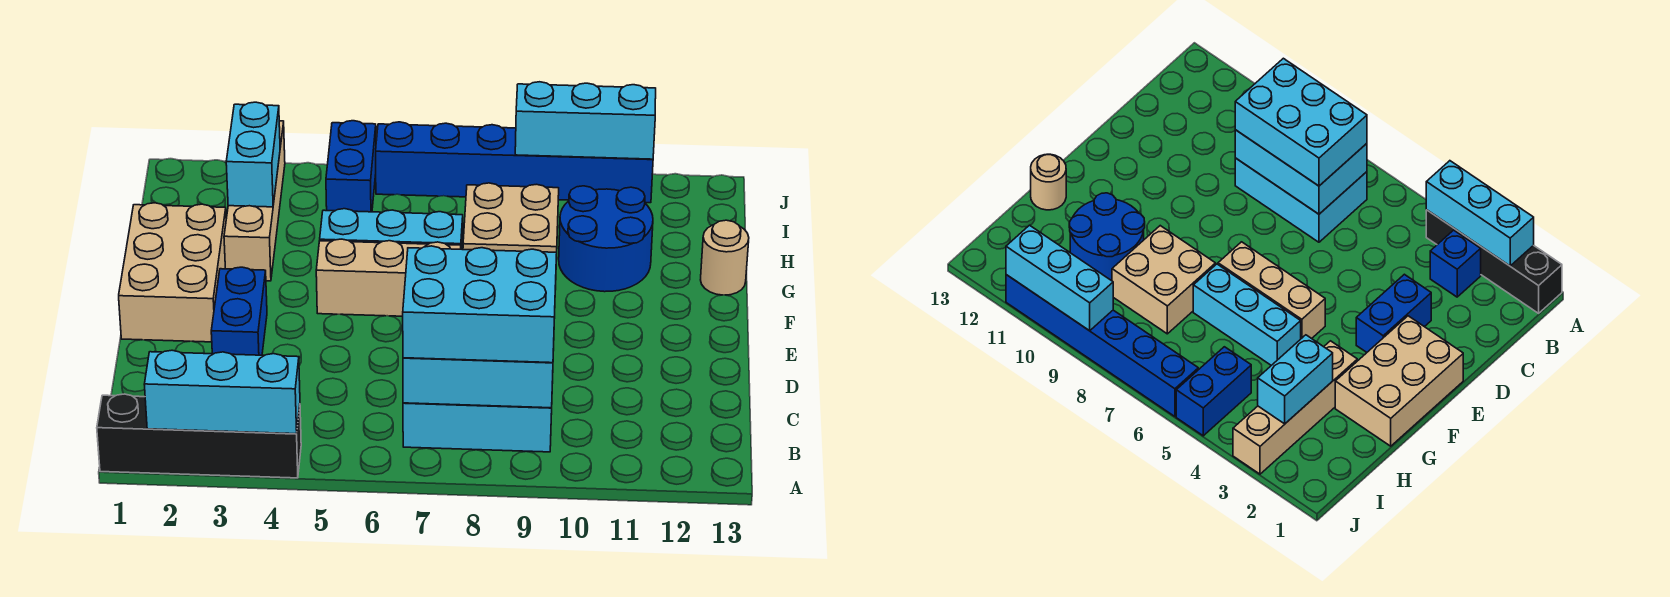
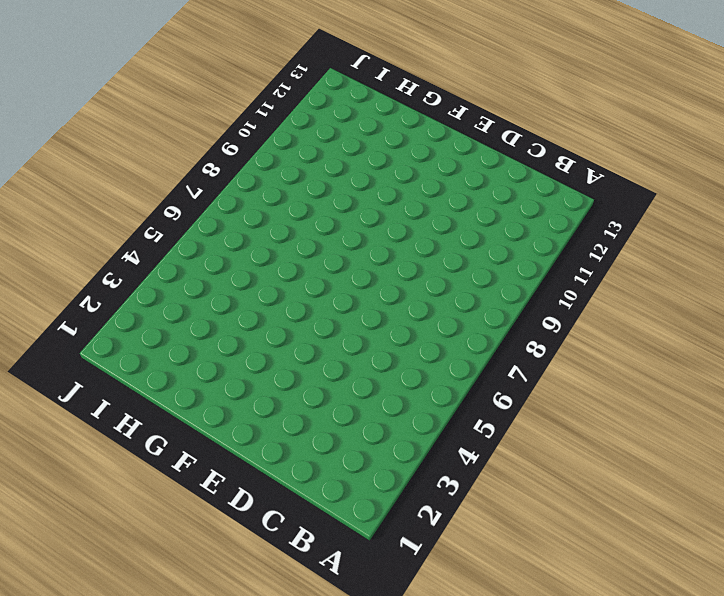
none -> black brick A1:A4 level 1
none -> blue brick B3 level 1
none -> cyan brick B7:C9 level 1

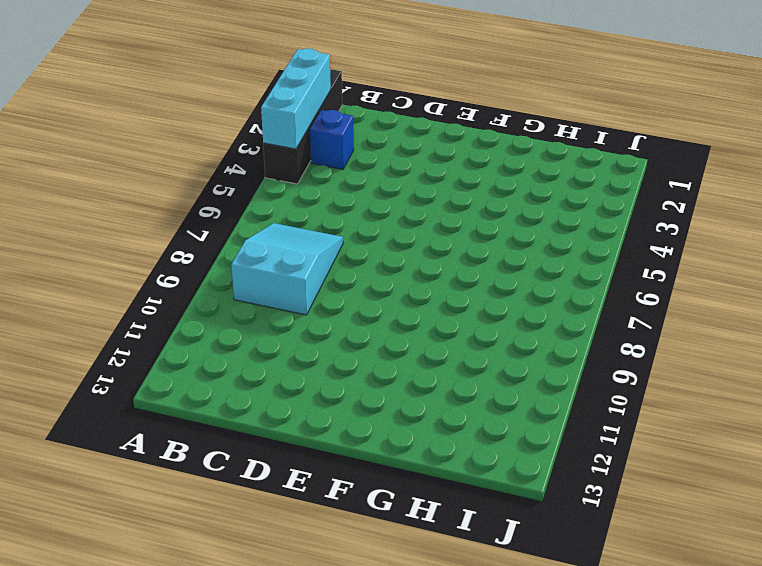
cyan slope B7:C9 level 1 top 9 -> cyan brick B7:C9 level 1
none -> blue brick D3:E3 level 1
none -> tan brick E1:G2 level 1
none -> tan brick F5:F7 level 1

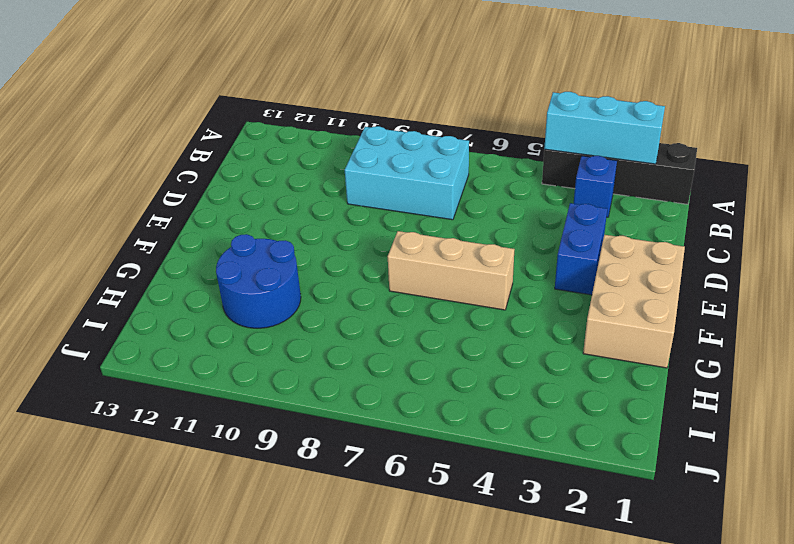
none -> tan brick G3:J3 level 1
none -> cyan brick G5:G7 level 1
none -> tan brick G8:H9 level 1

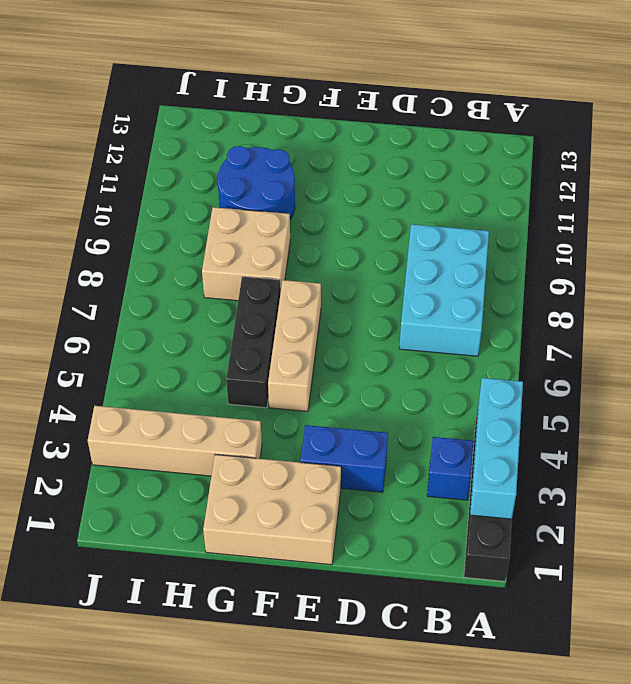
black brick G5:G7 level 1 -> cyan brick G5:G7 level 1
none -> tan round brick G13 level 1
none -> blue brick I5:J5 level 1
none -> blue brick J6:J11 level 1

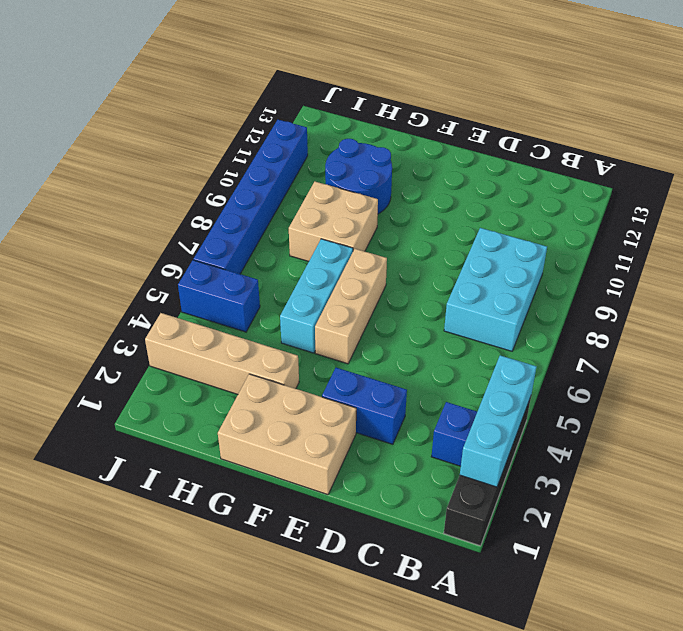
none -> tan round brick G13 level 1
none -> cyan brick B7:C9 level 2
none -> cyan brick H3:I3 level 2

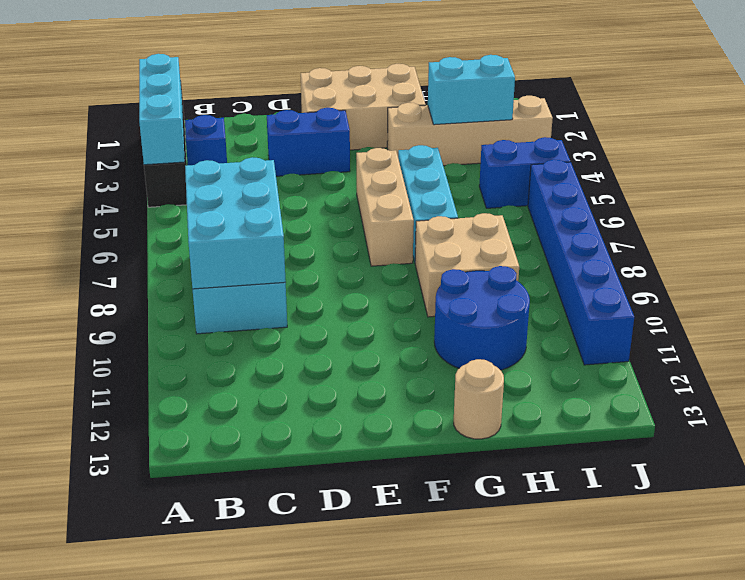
none -> cyan brick J9:J11 level 2
none -> cyan brick B7:C9 level 3

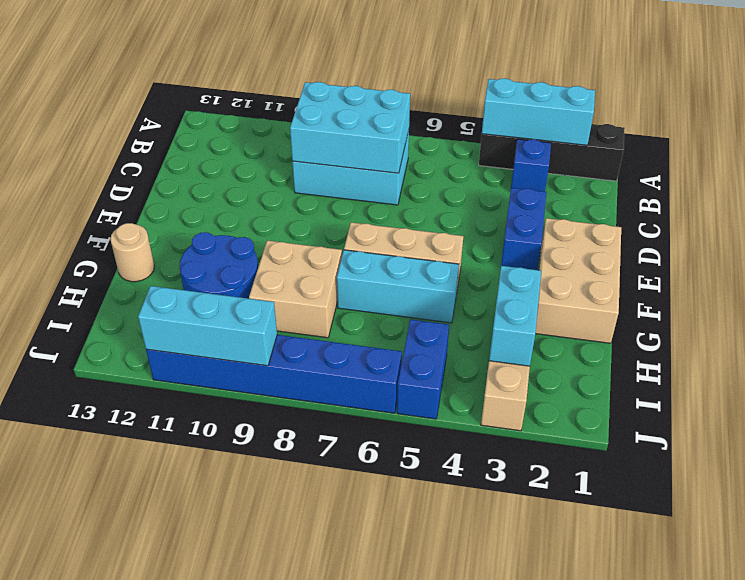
none -> cyan brick B7:C9 level 3

